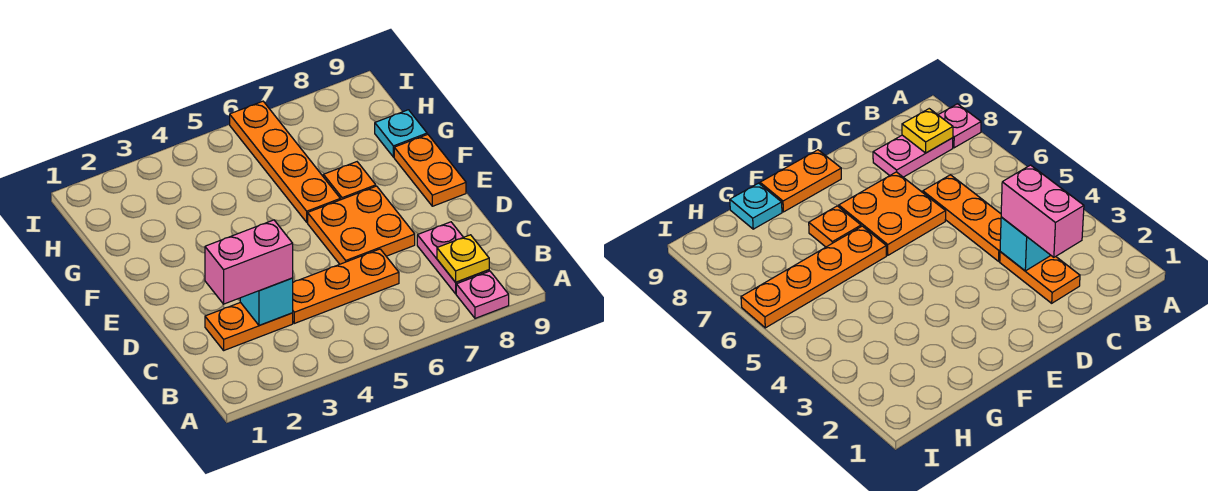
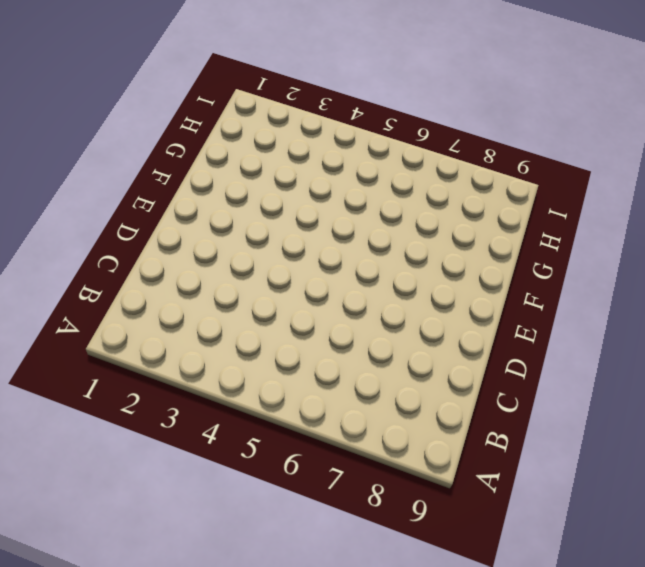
none -> pink plate A8 level 1
none -> pink plate B8:C8 level 1
none -> orange plate C2:C3 level 1

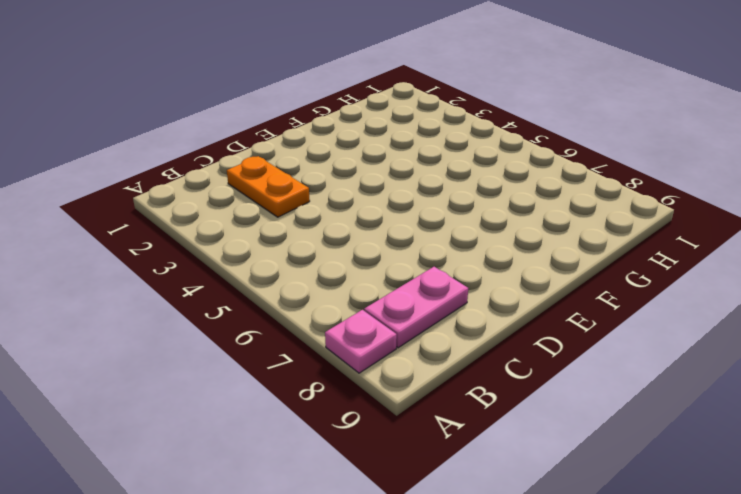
none -> orange plate C4:C6 level 1
none -> orange plate D6:E7 level 1
none -> orange plate E9:F9 level 1

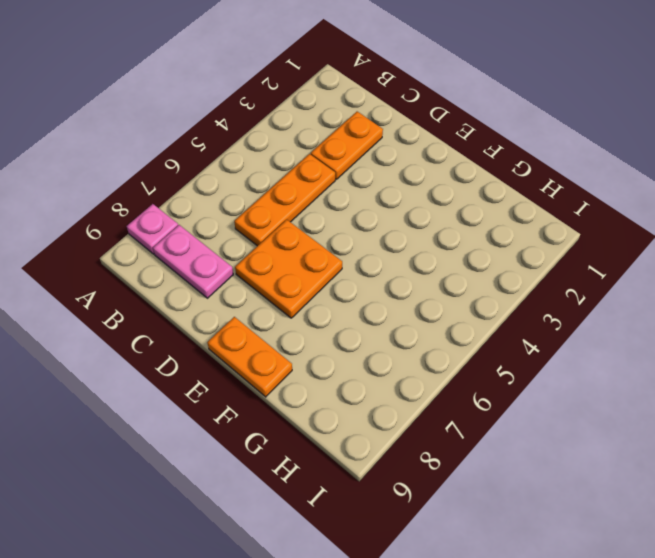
none -> orange plate F6:I6 level 1
none -> orange plate F7 level 1
none -> cyan plate G9 level 1

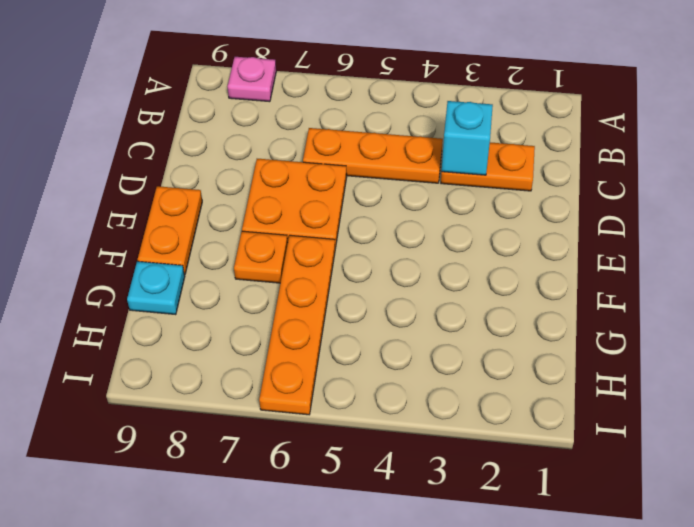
none -> pink plate B8:C8 level 1
none -> yellow plate B8 level 2
none -> pink brick C2:C3 level 3

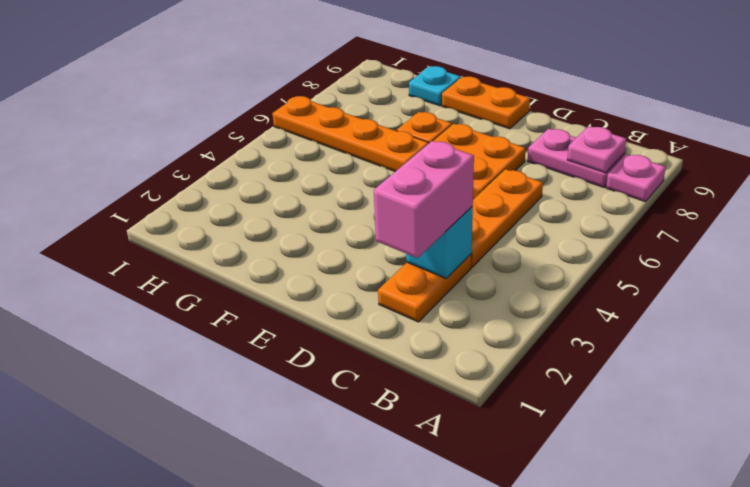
pink plate B8 level 2 -> yellow plate B8 level 2

